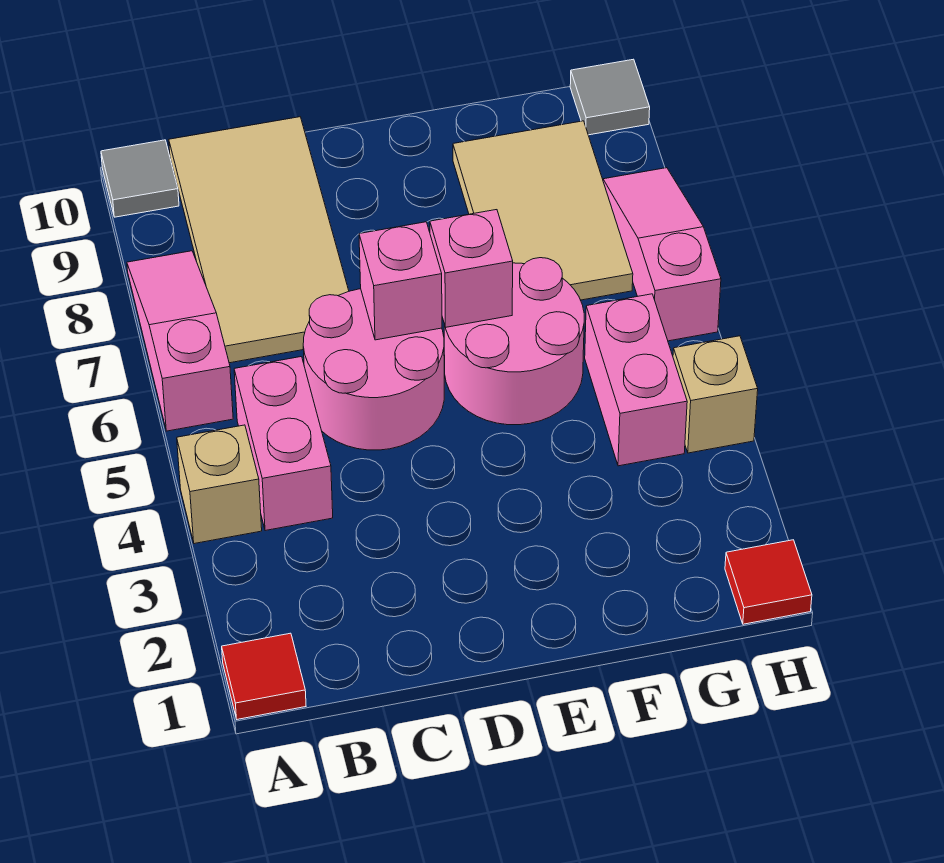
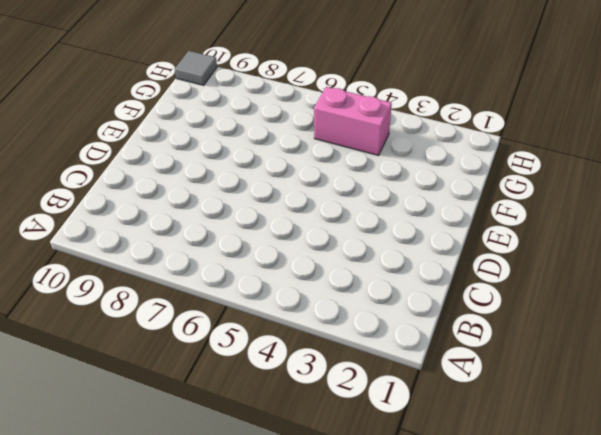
none -> red tile A1 level 1
none -> tan brick A4 level 1
none -> pink slope A6:A8 level 1 top 6

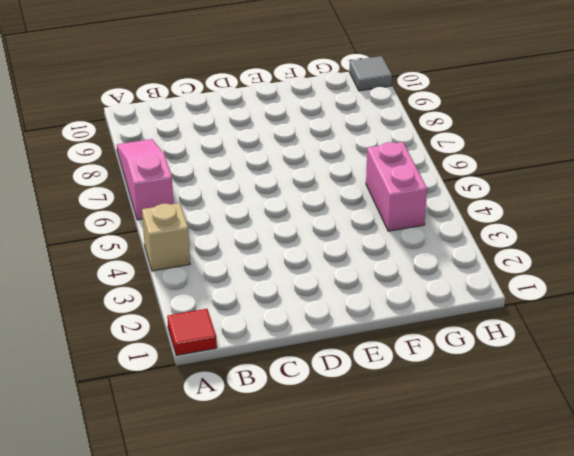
none -> grey tile A10 level 1
none -> pink brick B4:B5 level 1
none -> tan tile B7:C10 level 1

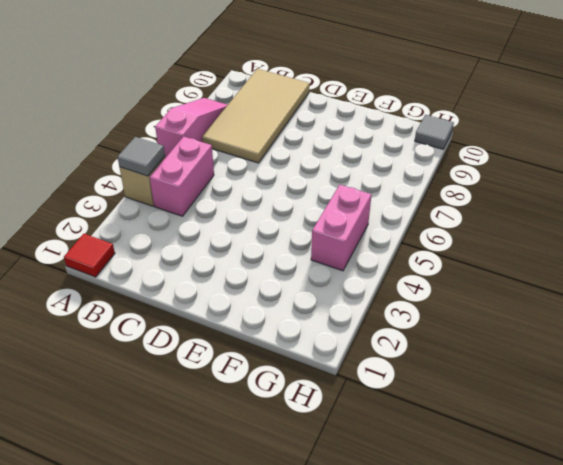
grey tile A4 level 2 -> grey tile A10 level 1
none -> pink round brick C5:D6 level 1
none -> pink round brick E5:F6 level 1
none -> tan tile F7:G9 level 1

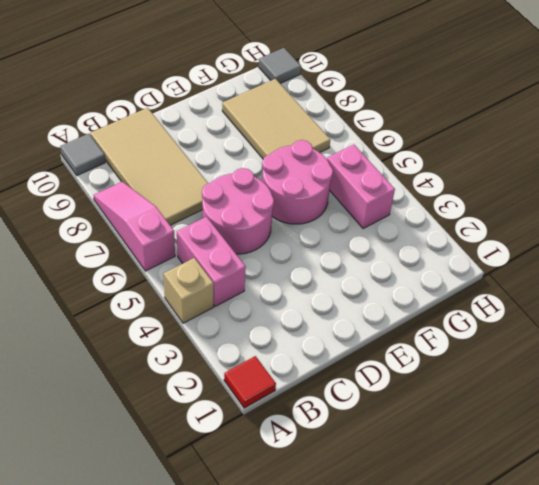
none -> red tile H1 level 1
none -> tan brick H4 level 1
none -> pink slope H6:H8 level 1 top 6

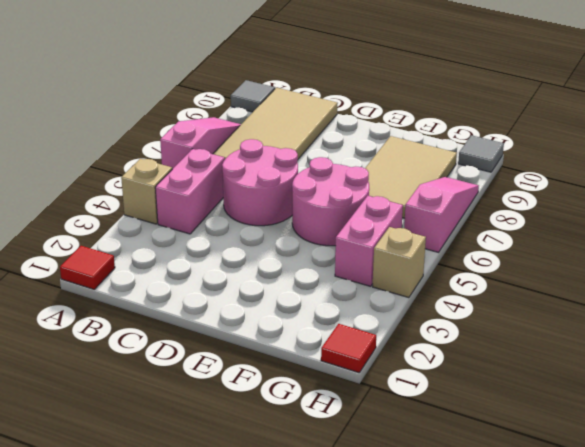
none -> pink brick D6 level 2
none -> pink brick E6 level 2

